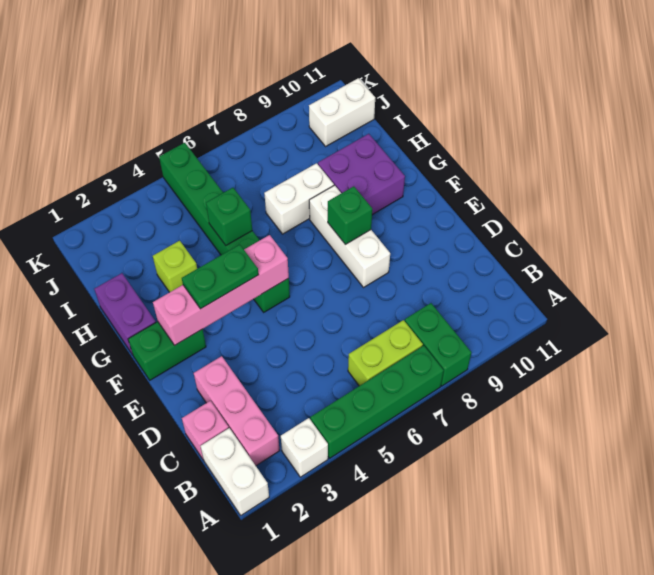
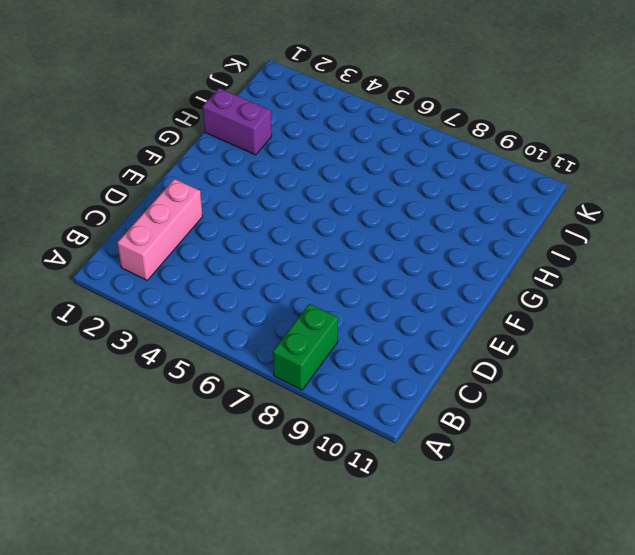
purple brick H1:H2 level 1 -> purple brick G1:H1 level 1
none -> white brick A1:B1 level 1
none -> white brick A3 level 1
none -> green brick A4:A7 level 1

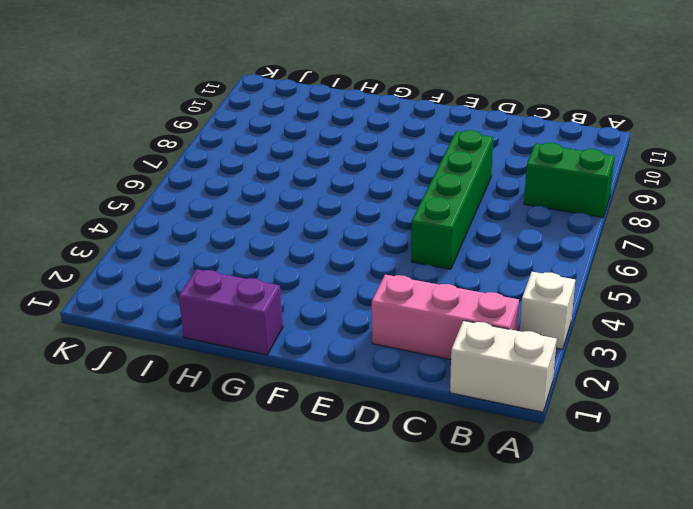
green brick D5:D8 level 1 -> green brick A4:A7 level 1
none -> lime brick B6:B7 level 1
none -> pink brick C1 level 1
none -> white brick E8:G8 level 1

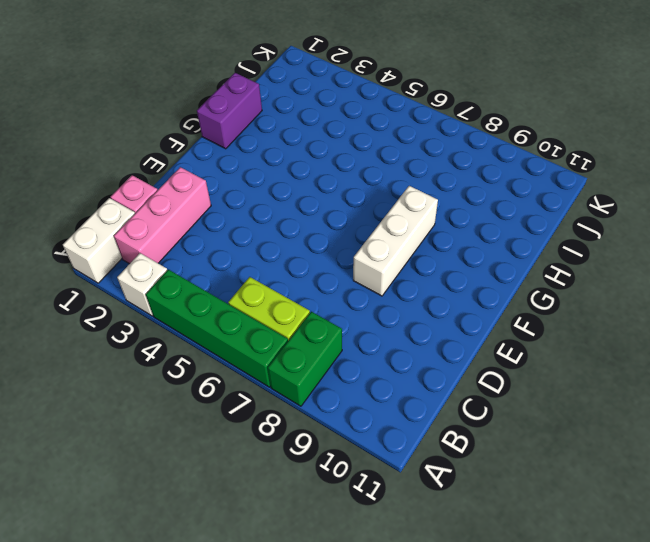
none -> green brick F1:F2 level 1
none -> green brick F5:K5 level 1
none -> purple brick G9:H10 level 1

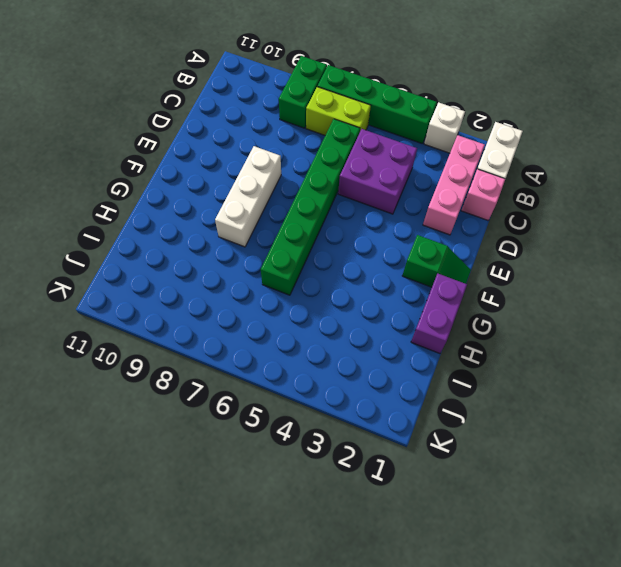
purple brick C4:D5 level 1 -> purple brick G9:H10 level 1
green brick C6:H6 level 1 -> green brick F5:K5 level 1
green slope F1:F2 level 1 top 2 -> green brick F1:F2 level 1
none -> lime brick H3 level 1
none -> white brick H7:H8 level 1
none -> white brick J10:J11 level 1

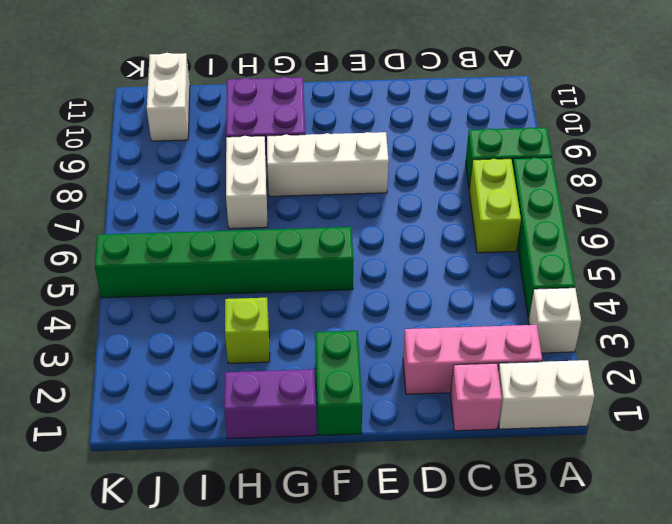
none -> pink brick F2:F5 level 2
none -> green brick F8 level 2
none -> green brick H5 level 2

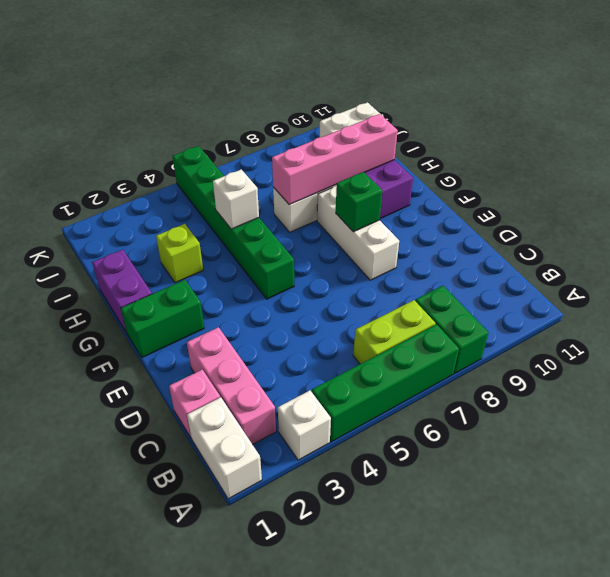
white brick H5 level 2 -> green brick H5 level 2
pink brick H7:H10 level 2 -> pink brick F2:F5 level 2
none -> green plate F3:F4 level 3

